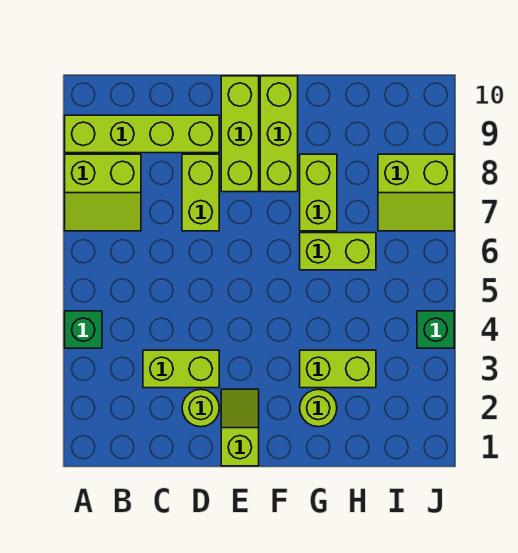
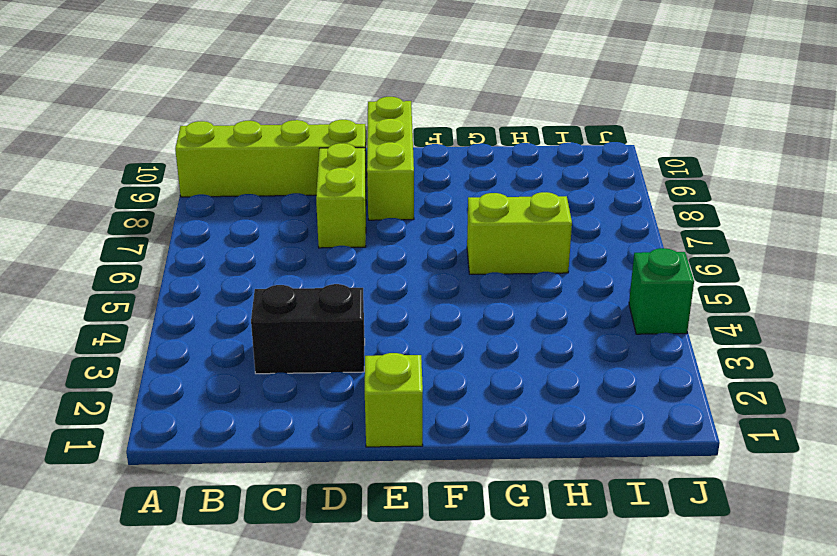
black brick C3:D3 level 1 -> lime brick C3:D3 level 1
none -> green brick A4 level 1
none -> lime slope A7:B8 level 1 top 8
none -> lime round brick D2 level 1

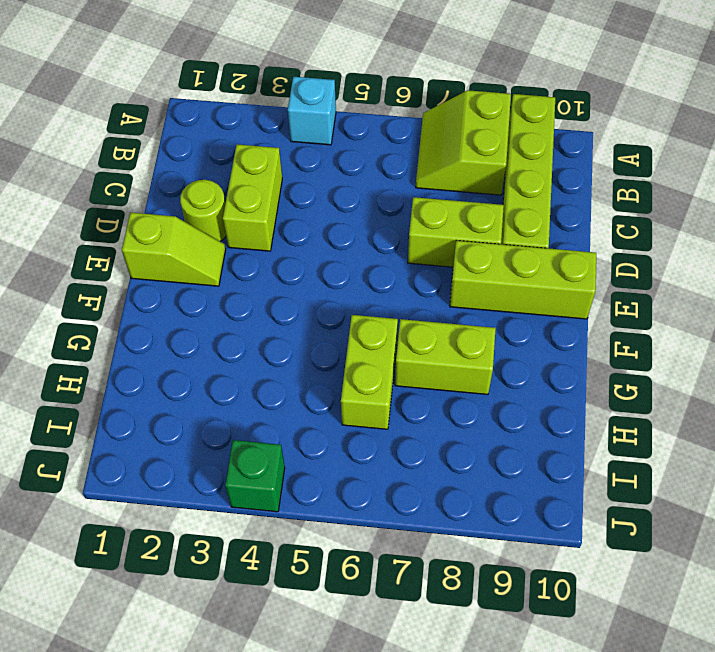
cyan brick A4 level 1 -> green brick A4 level 1
none -> lime brick F8:F10 level 1
none -> lime round brick G2 level 1
none -> lime brick G3:H3 level 1

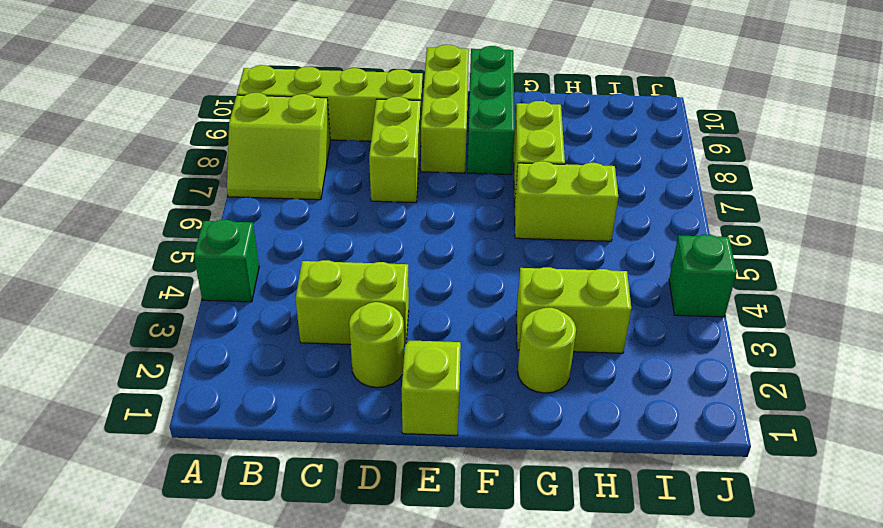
green brick F8:F10 level 1 -> lime brick F8:F10 level 1
none -> lime slope I7:J8 level 1 top 8

